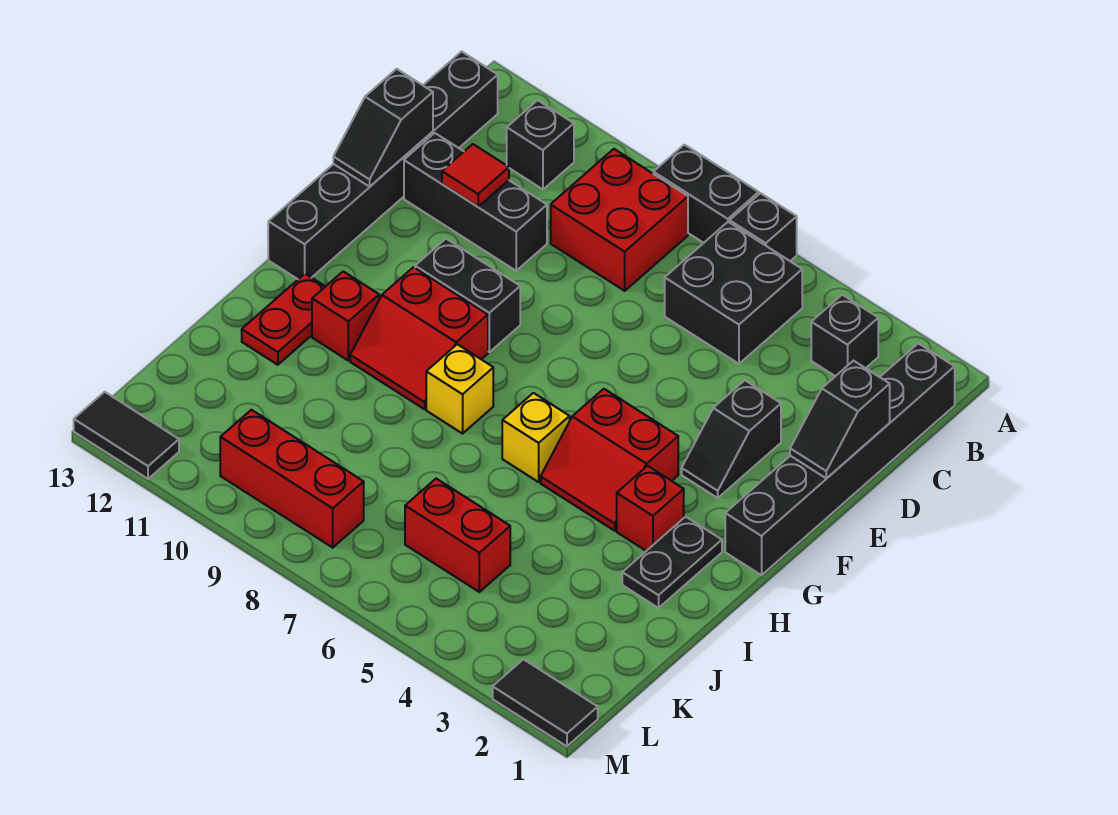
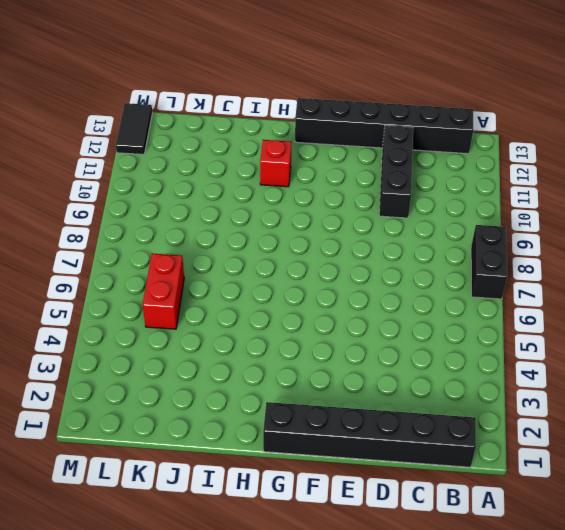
none -> black brick A6 level 1
none -> black brick B3 level 1
none -> black brick B5:C6 level 1

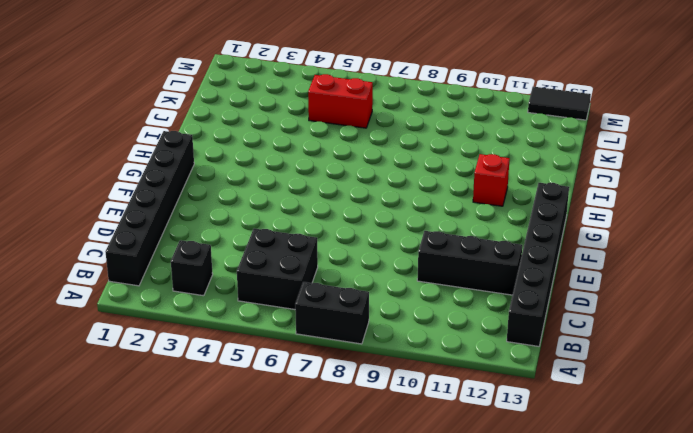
none -> black brick A6 level 1
none -> red brick B8:C9 level 1
none -> black brick B11 level 1

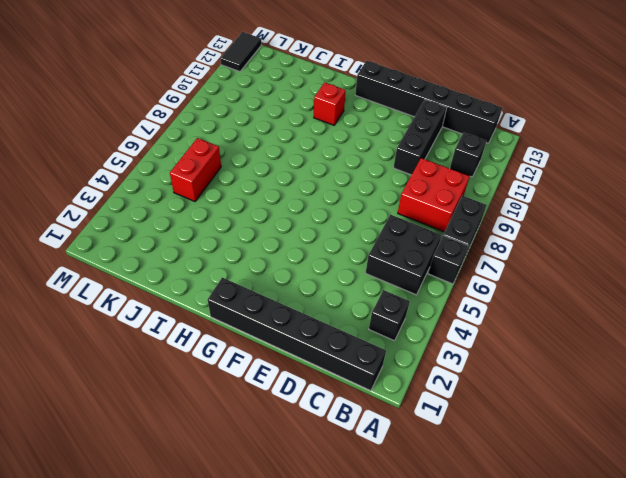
none -> black slope E3:F3 level 1 top E
none -> black brick F9:F10 level 1
none -> red slope G4:H5 level 1 top G

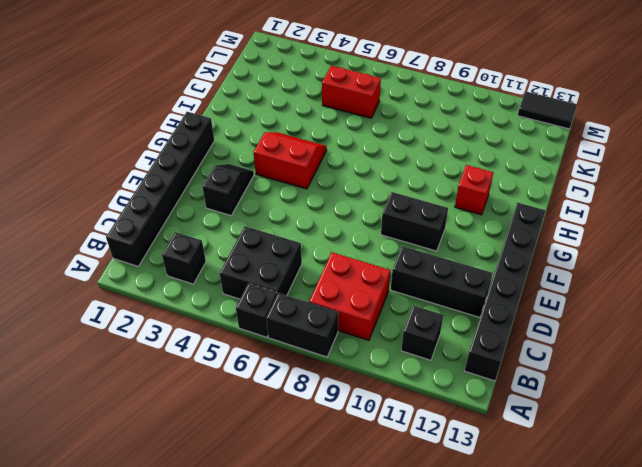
none -> red slope G9:H10 level 1 top G
none -> black plate H2:I2 level 1
none -> red brick H3 level 1

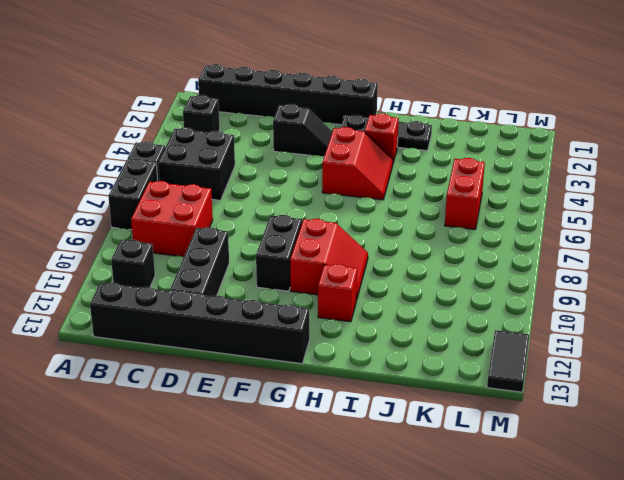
black plate G2:I2 level 1 -> black plate H2:I2 level 1
none -> yellow brick H6 level 1
none -> yellow brick H8 level 1
none -> red plate H12:I12 level 1

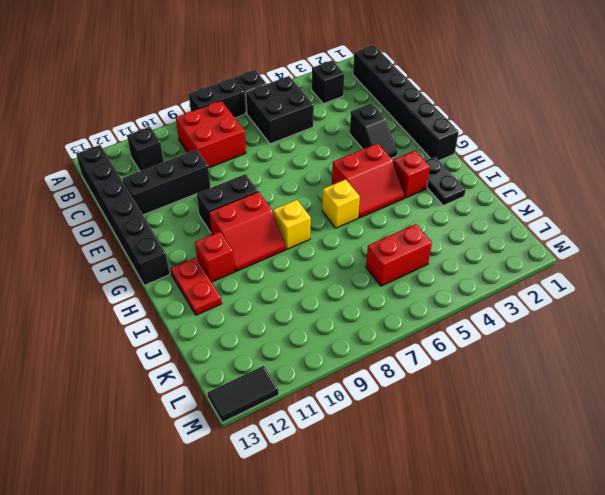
none -> red brick L8:L10 level 1
none -> black tile M1:M2 level 1
none -> black slope D1:E1 level 2 top D

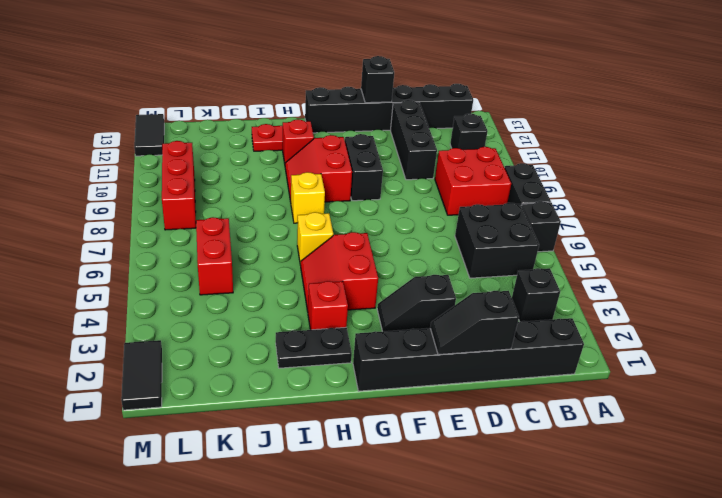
black brick E13 level 2 -> black slope D13:E13 level 2 top D
none -> red tile D11 level 2

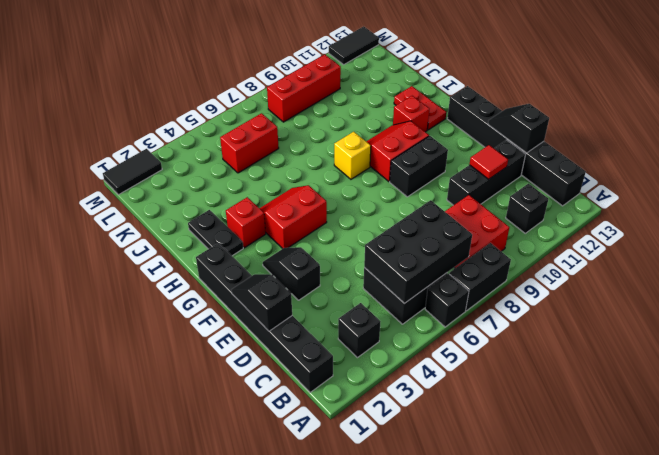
black brick B5:C7 level 2 -> none
none -> yellow brick H6 level 1

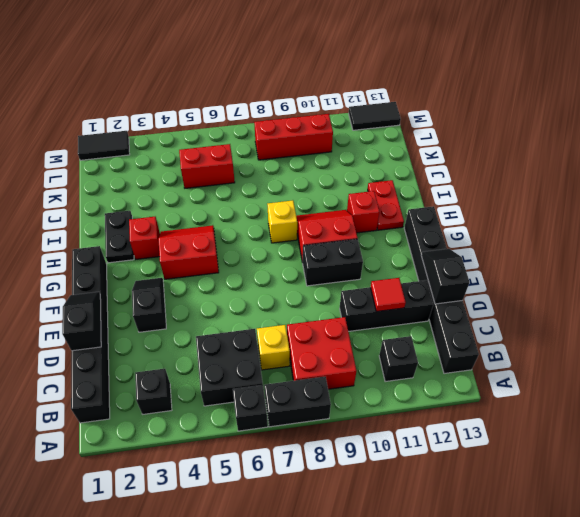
yellow brick C7 level 1 -> yellow brick H6 level 1

